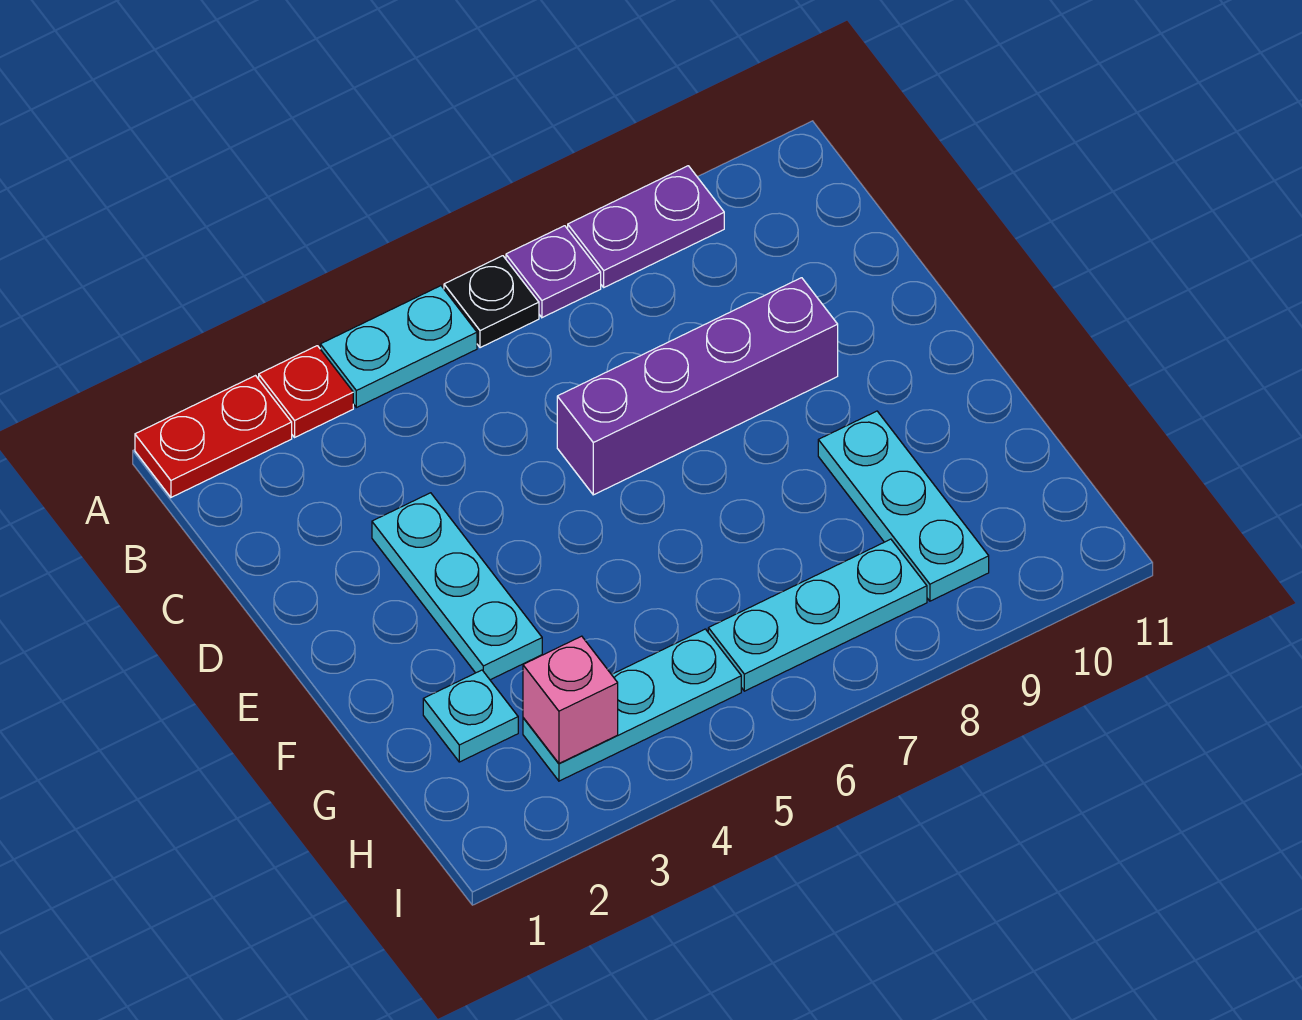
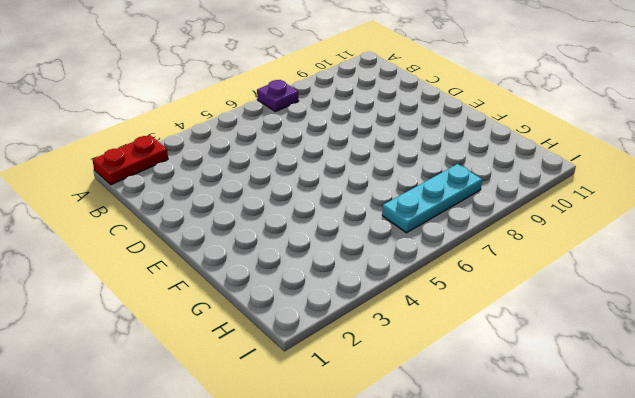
none -> red plate A3 level 1
none -> cyan plate A4:A5 level 1
none -> black plate A6 level 1

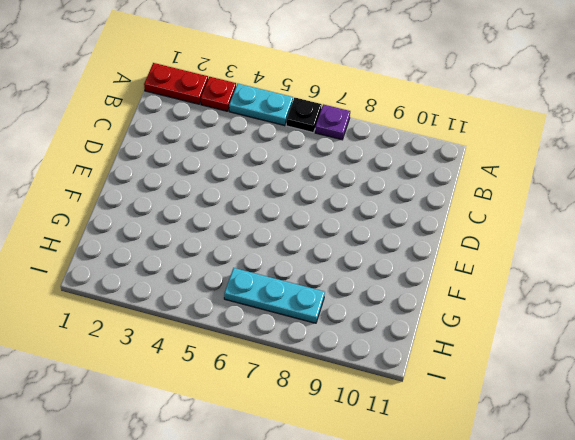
none -> purple plate A8:A9 level 1
none -> cyan plate D3:F3 level 1
none -> purple brick D6:D9 level 1

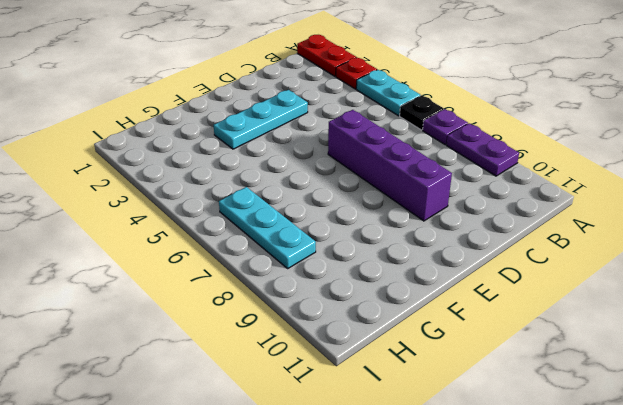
none -> cyan plate F9:H9 level 1
none -> cyan plate G2 level 1
none -> cyan plate H3:H5 level 1

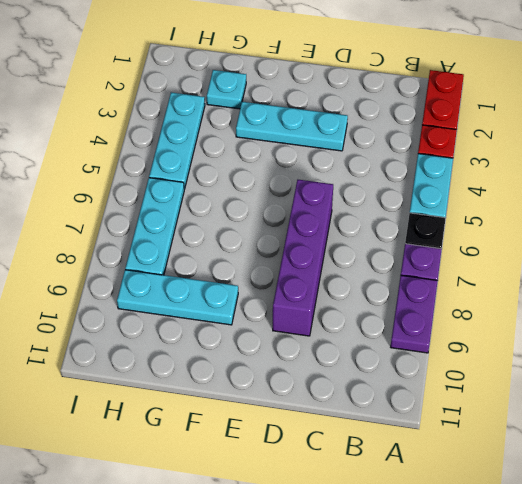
none -> pink brick H3 level 2

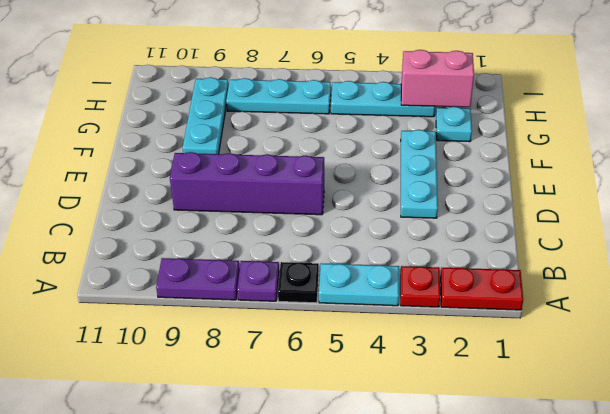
pink brick H2:H3 level 2 -> pink brick H3 level 2

